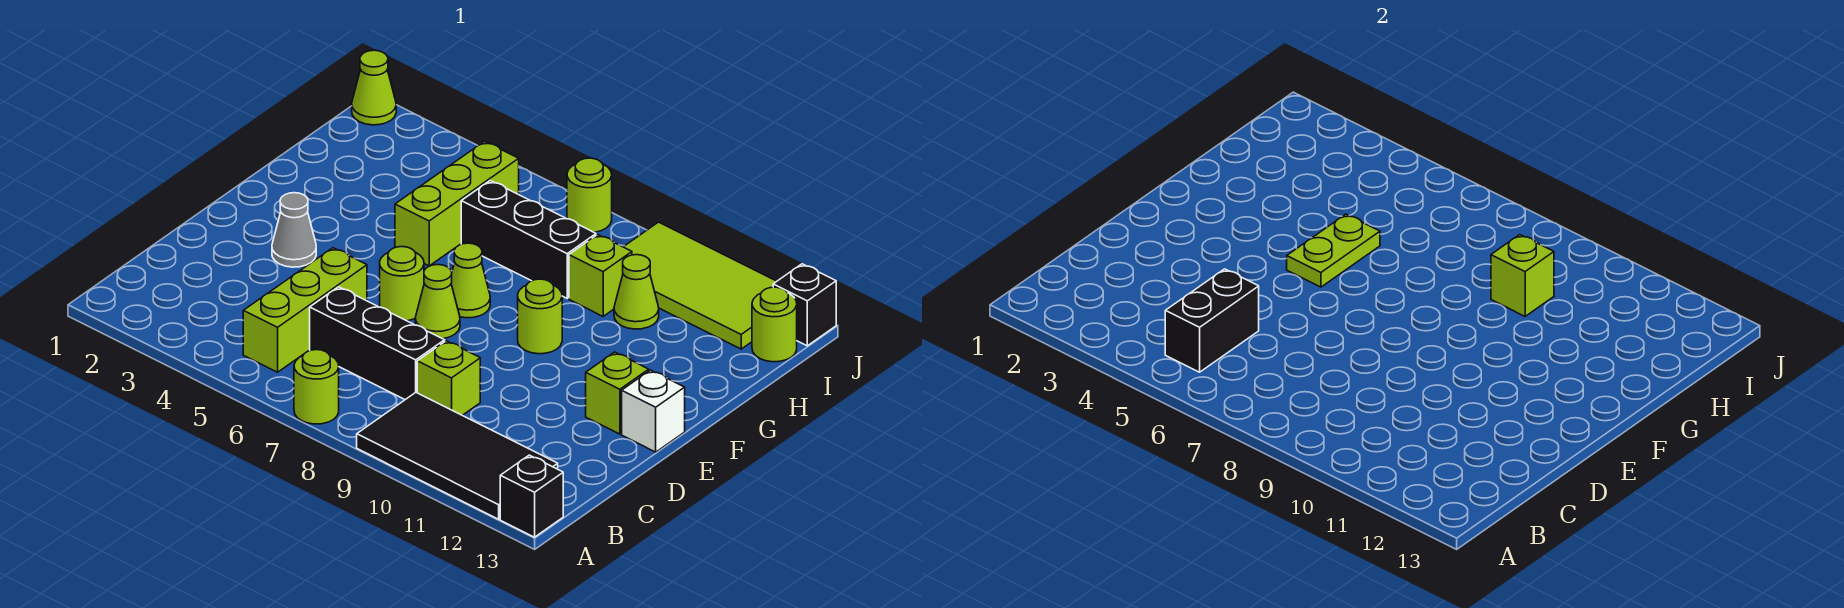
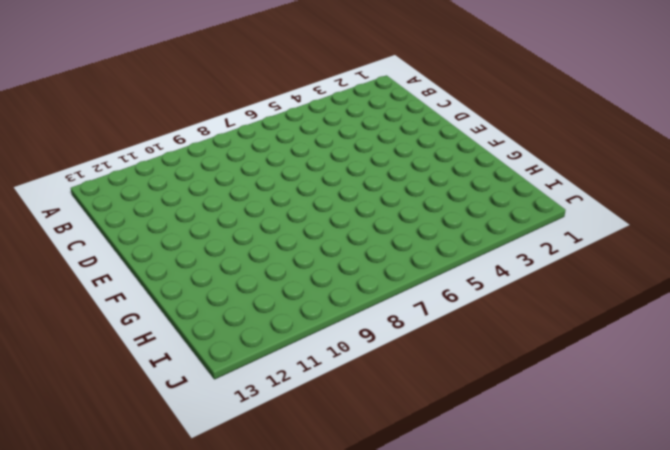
none -> lime round brick A7 level 1
none -> black tile A9:B12 level 1
none -> black brick A13 level 1

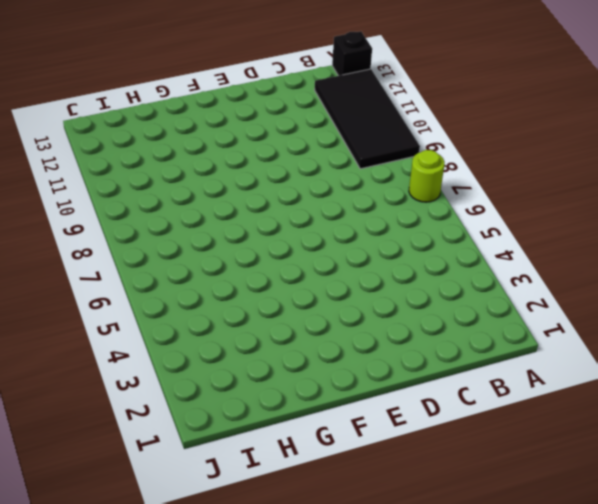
none -> lime brick B5:D5 level 1
none -> black brick C6:C8 level 1
none -> lime brick C9 level 1

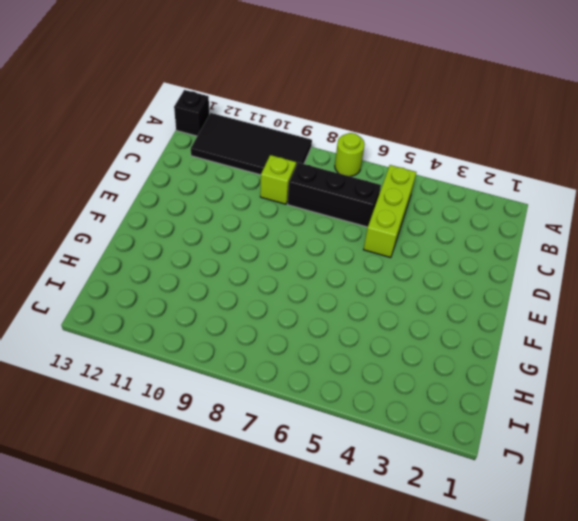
none -> grey cone E3 level 1
none -> lime round brick E6 level 1
none -> lime cone E7 level 1

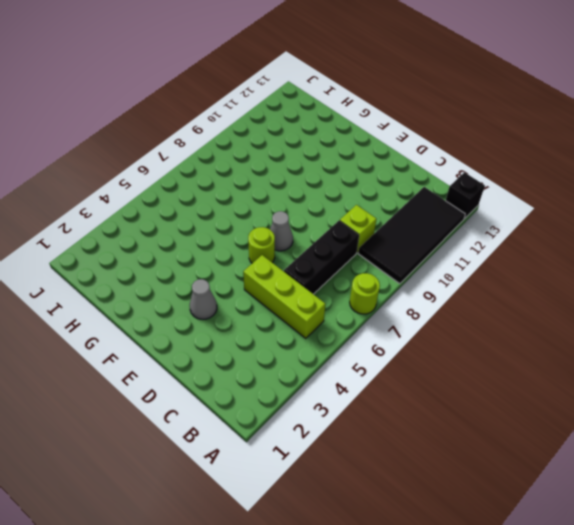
grey cone E7 level 1 -> lime cone E7 level 1
none -> lime brick E12 level 1
none -> white brick E13 level 1
none -> lime cone F7 level 1

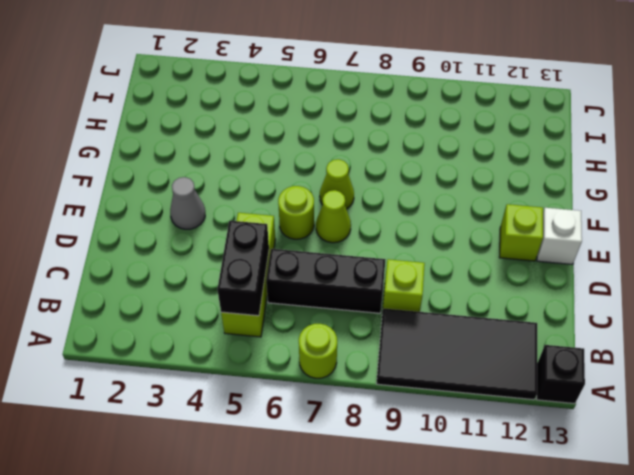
none -> lime round brick F9 level 1
none -> lime brick G5:I5 level 1
none -> black brick H6:H8 level 1

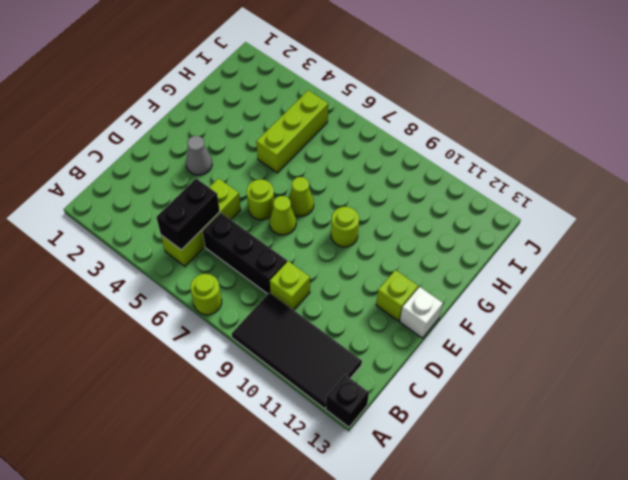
none -> black brick H6:H8 level 1
none -> lime brick H9 level 1
none -> lime cone H10 level 1

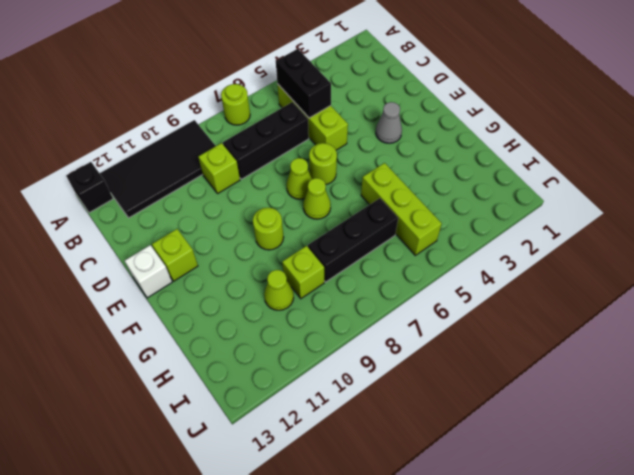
none -> lime tile I9:J12 level 1
none -> lime round brick I13 level 1
none -> lime cone J1 level 1

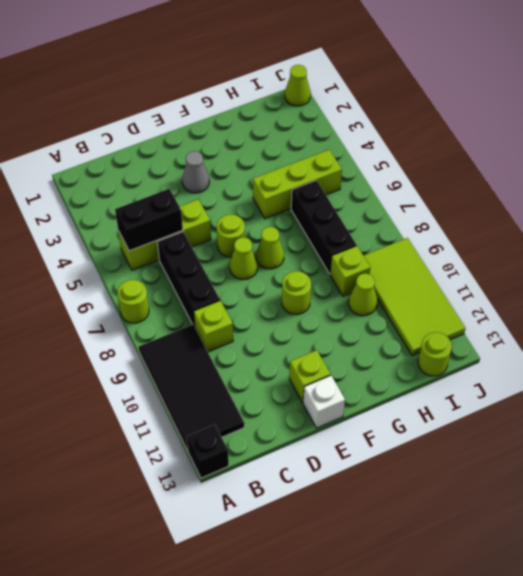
none -> lime round brick J7 level 1
none -> black brick J13 level 1
none -> lime plate F5:G5 level 2

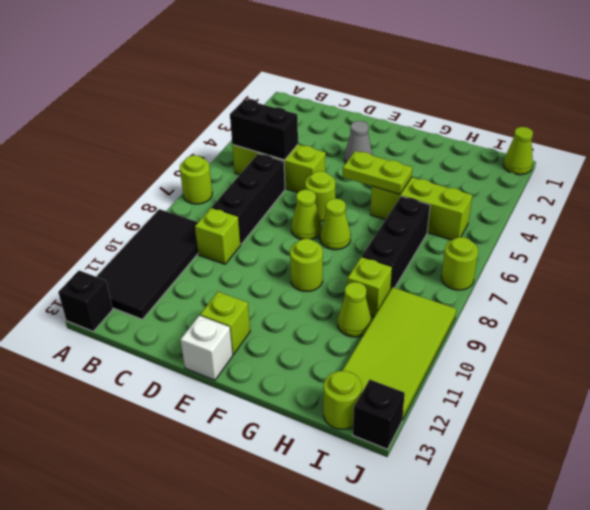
none -> lime brick H9 level 2

